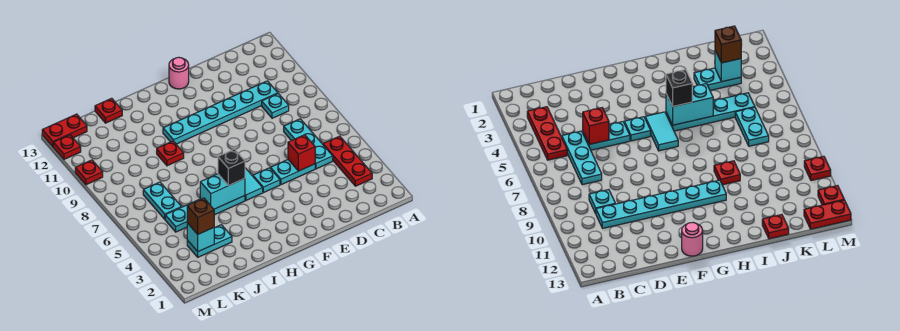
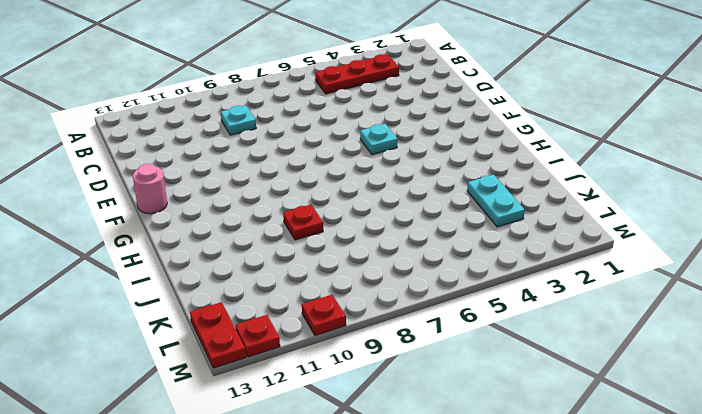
none -> cyan plate C5:C7 level 1
none -> cyan plate C10:H10 level 1
none -> cyan plate D5:E5 level 1

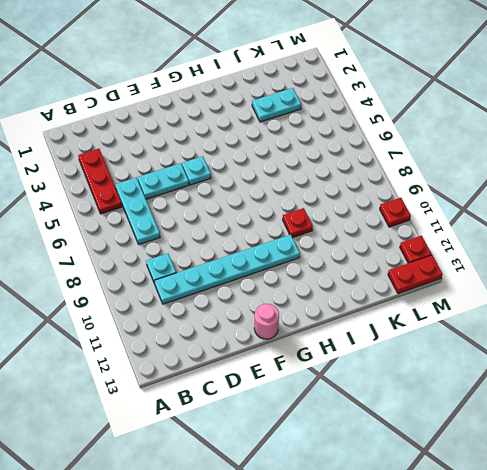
none -> cyan tile G5:G6 level 1
none -> cyan plate H5:K5 level 1
none -> red plate J13 level 1

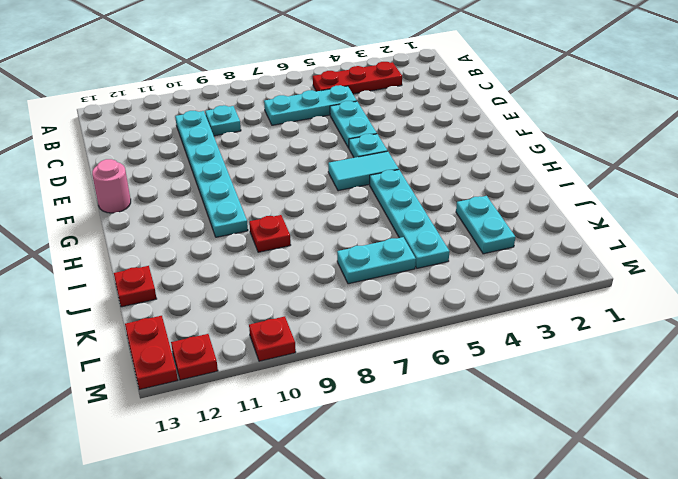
none -> red brick D5 level 2
none -> cyan brick H5:I5 level 2
none -> cyan brick K3 level 2

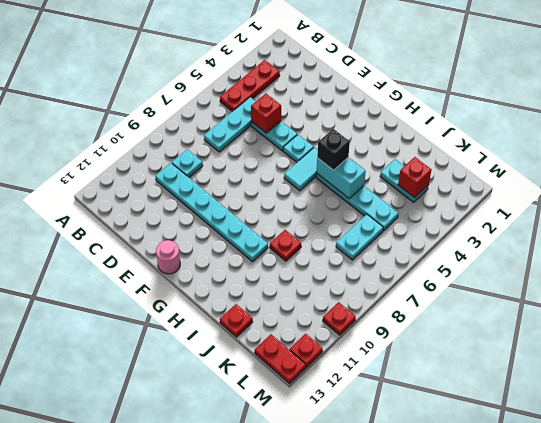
red brick K3 level 2 -> cyan brick K3 level 2
none -> brown brick K3 level 3

